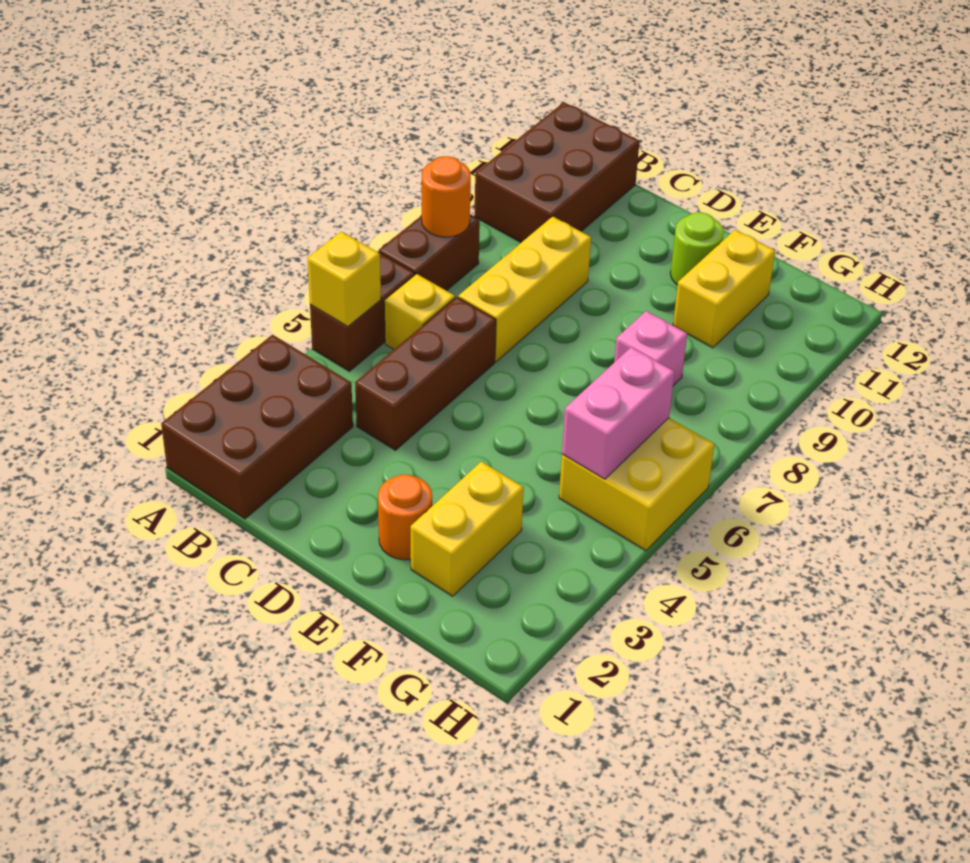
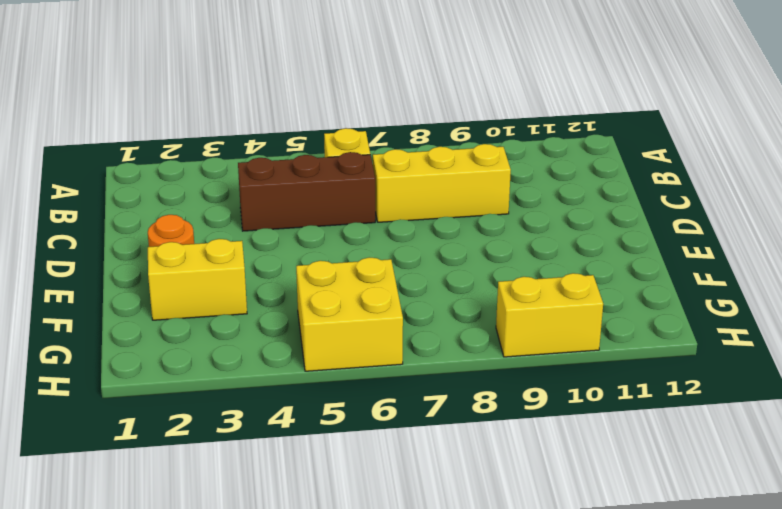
yellow brick H9:H10 level 1 -> yellow brick F10:F11 level 1
none -> brown brick A1:B3 level 1
none -> brown brick A5:A6 level 1
none -> brown brick A7:A8 level 1

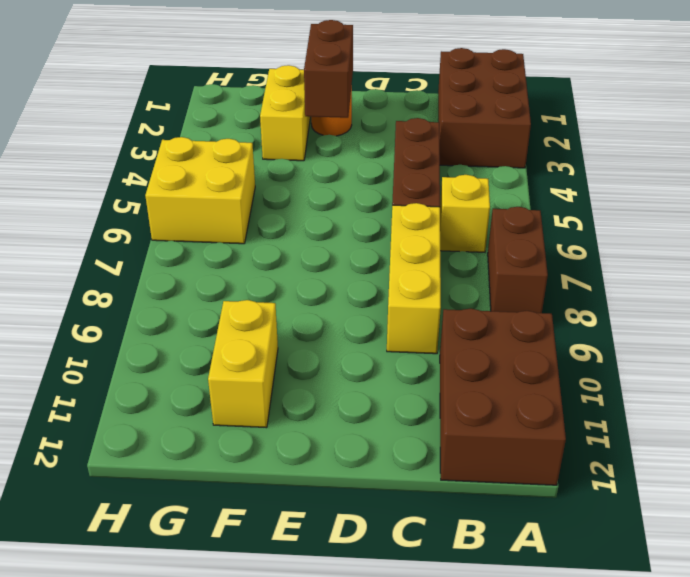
brown brick E2:E3 level 2 -> brown brick A5:A6 level 1
none -> lime round brick E11 level 1
none -> pink brick F8 level 1
none -> yellow brick A5 level 2

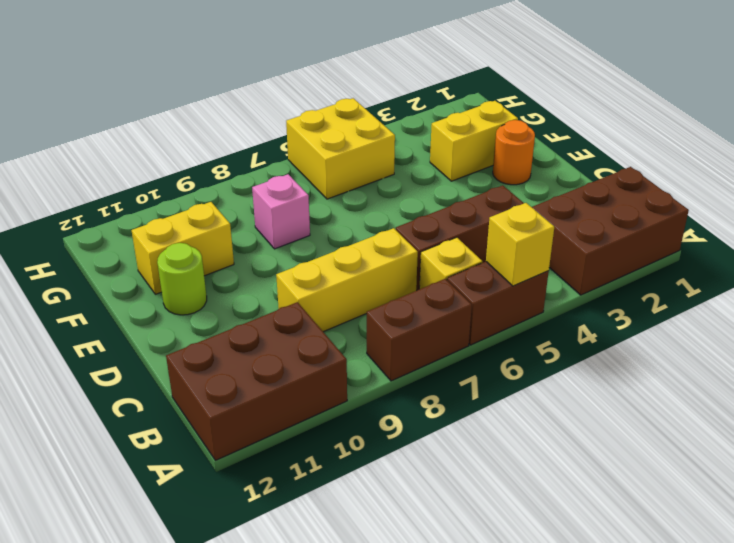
none -> orange round brick A8 level 2
none -> pink brick G5:G6 level 2

